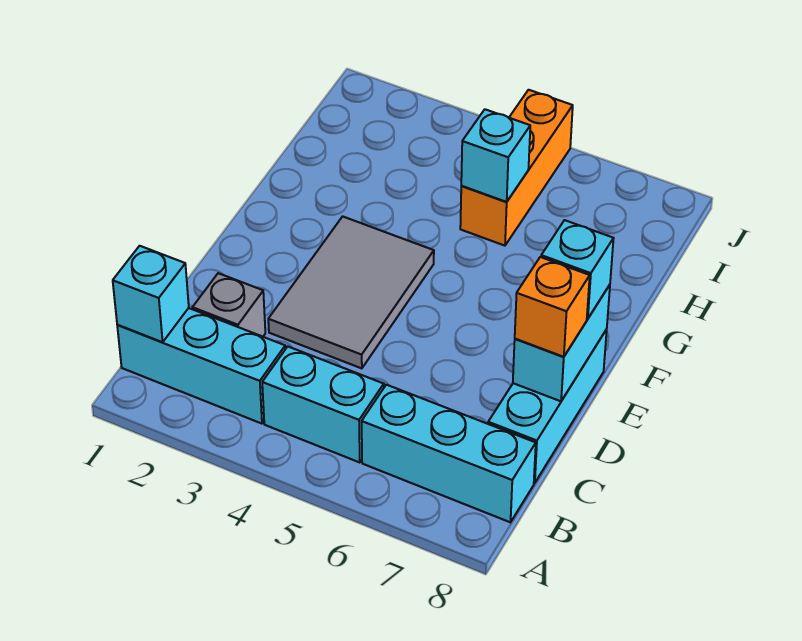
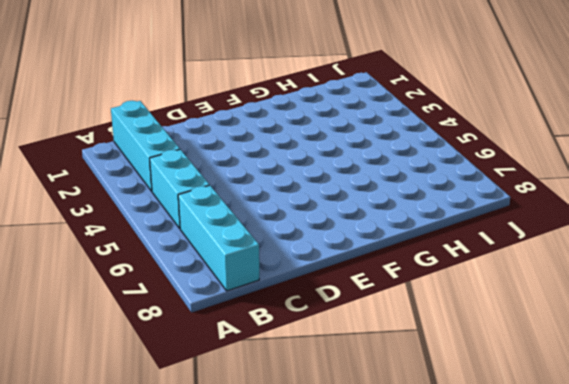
none -> grey brick C2 level 1
none -> cyan brick C8:E8 level 1
none -> grey tile D3:F4 level 1

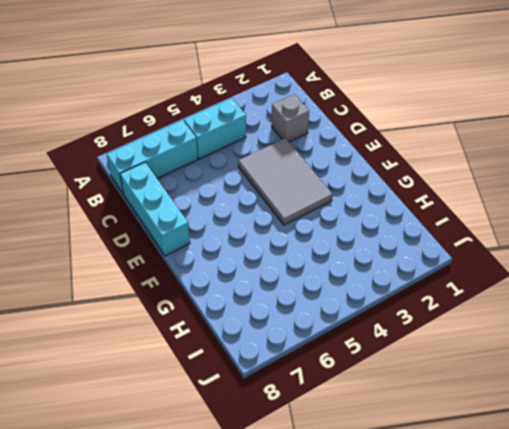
none -> cyan brick B1:B3 level 1
none -> orange brick H5:J5 level 1
none -> cyan brick B1 level 2

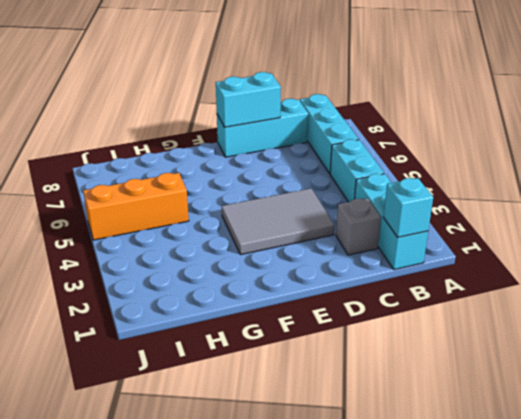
none -> cyan brick H5 level 2
none -> orange brick D8 level 3
none -> cyan brick E8 level 3

